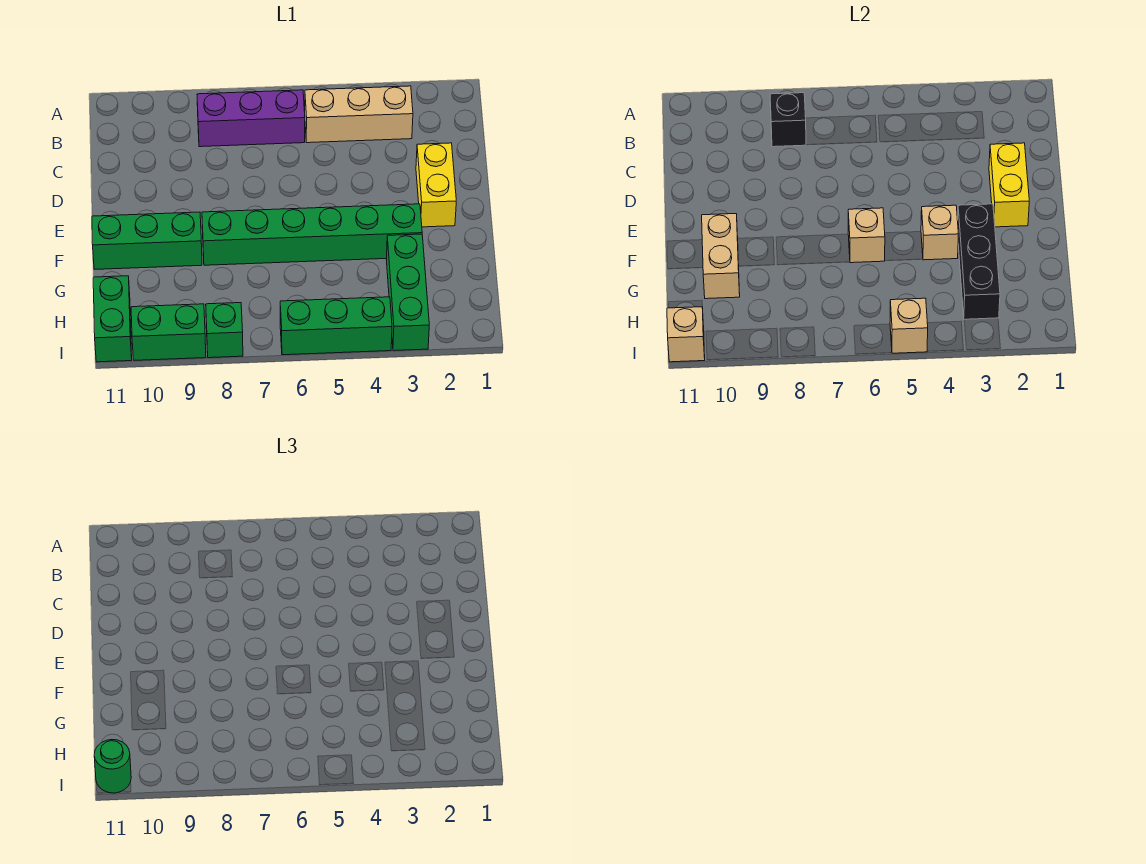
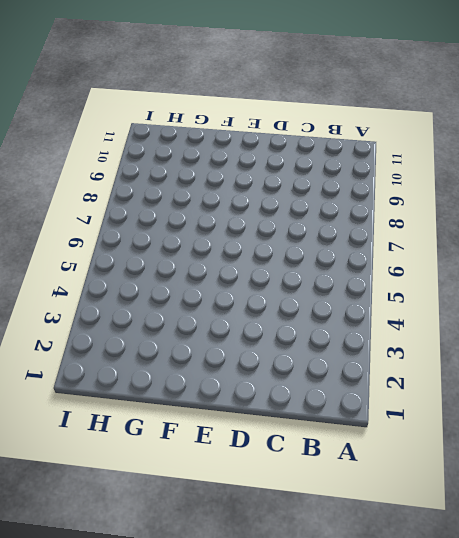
none -> tan brick B3:B5 level 1
none -> purple brick B6:B8 level 1
none -> yellow brick D2:E2 level 1

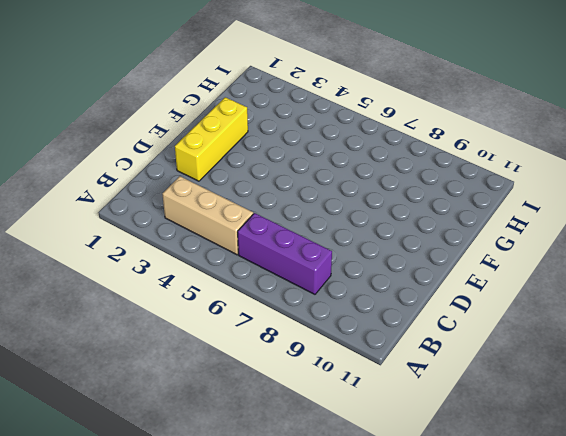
yellow brick D2:F2 level 1 -> yellow brick D2:E2 level 1
none -> green brick F3:F8 level 1
none -> green brick F9:F11 level 1
none -> green brick G3:I3 level 1

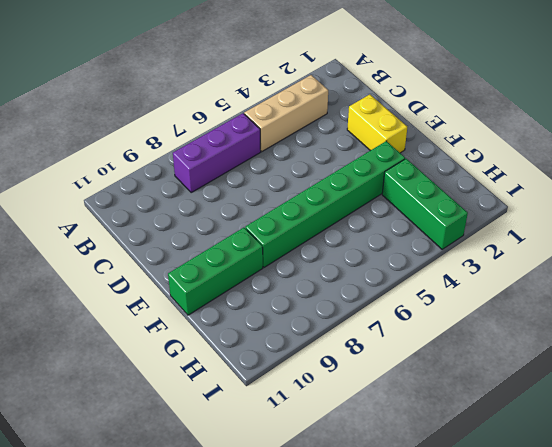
none -> green brick H11:I11 level 1
none -> green brick I4:I6 level 1
none -> green brick I8 level 1

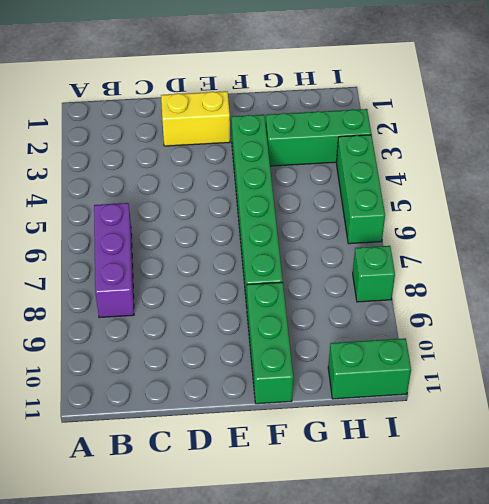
none -> tan brick B3:B5 level 1
none -> green brick I9:I10 level 1
none -> black brick B8 level 2

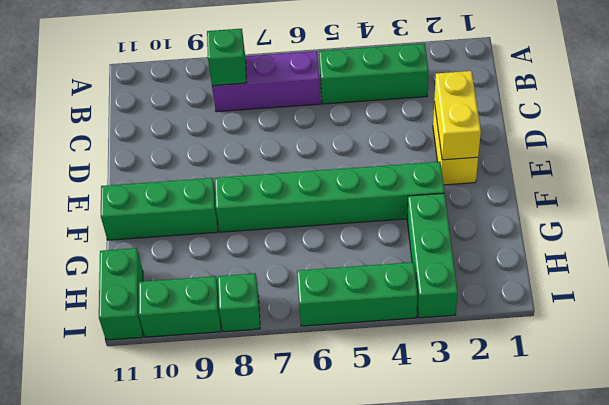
green brick B3:B5 level 1 -> tan brick B3:B5 level 1
green brick B8 level 2 -> black brick B8 level 2
none -> black brick F3:H3 level 2
none -> tan brick F4 level 2
none -> tan brick F6 level 2

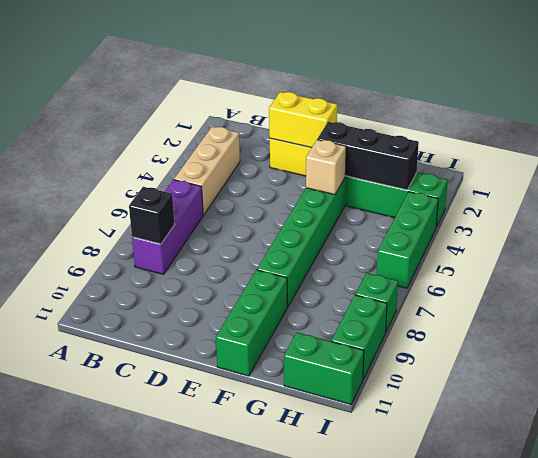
none -> tan brick F6 level 2
none -> tan brick F10:G10 level 2
none -> tan brick I5 level 2

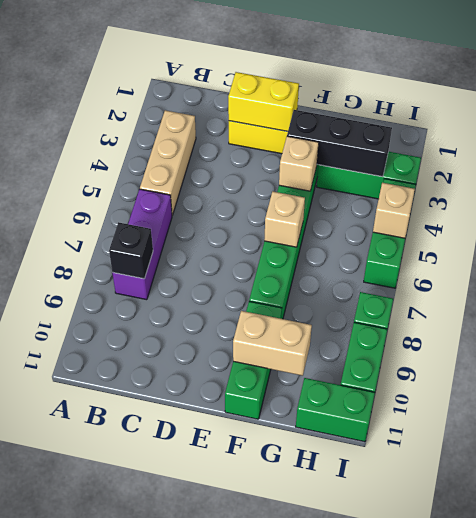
none -> tan brick I11 level 2
none -> green round brick I11 level 3

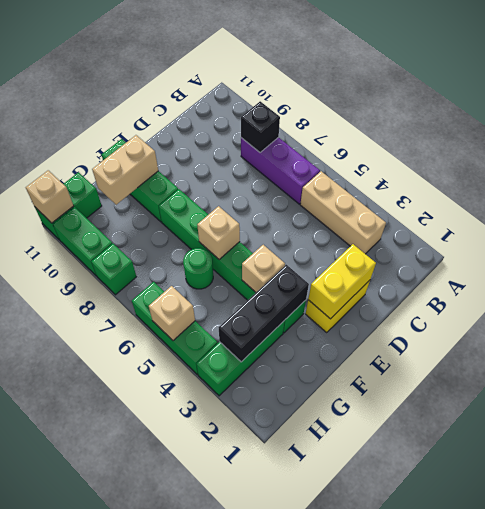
green round brick G6 level 1 -> green round brick I11 level 3

